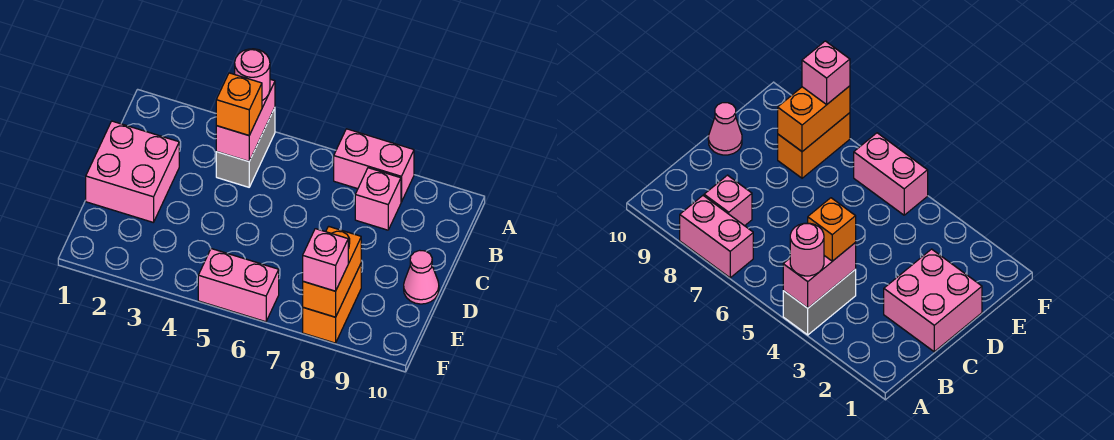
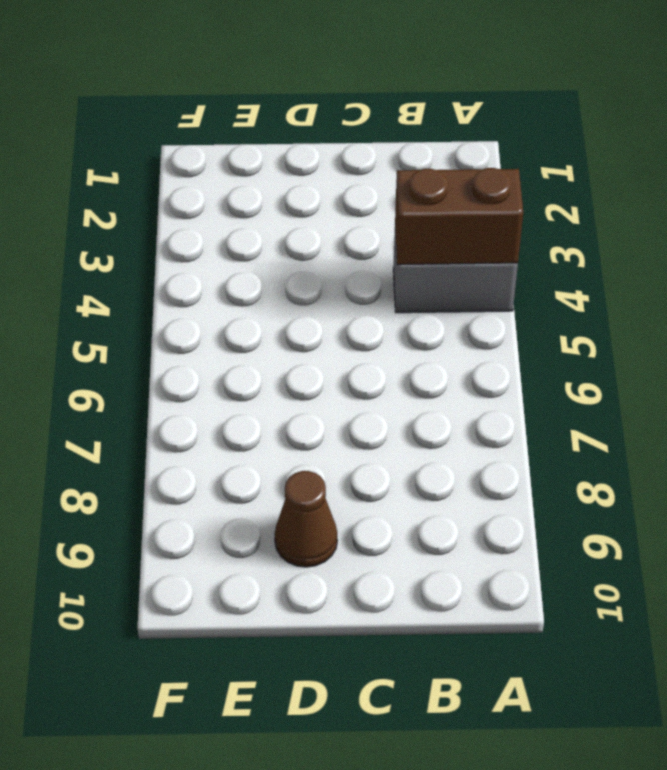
brown brick A4:B4 level 2 -> pink brick A4:B4 level 2
brown cone D9 level 1 -> none
none -> pink brick A7:A8 level 1
none -> pink brick B8 level 1
none -> pink brick C1:D2 level 1

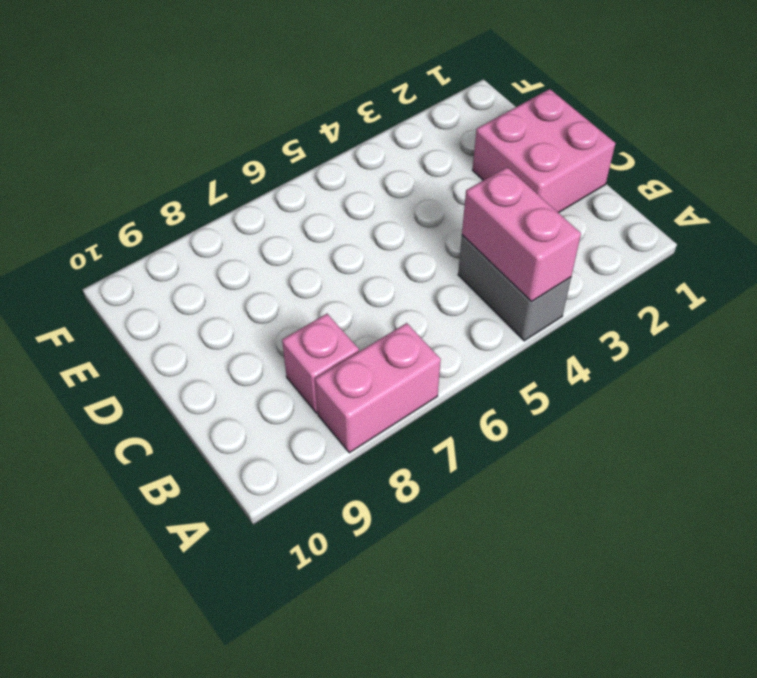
none -> pink cone D10 level 1
none -> orange brick E8:F8 level 1
none -> pink brick F5:F6 level 1

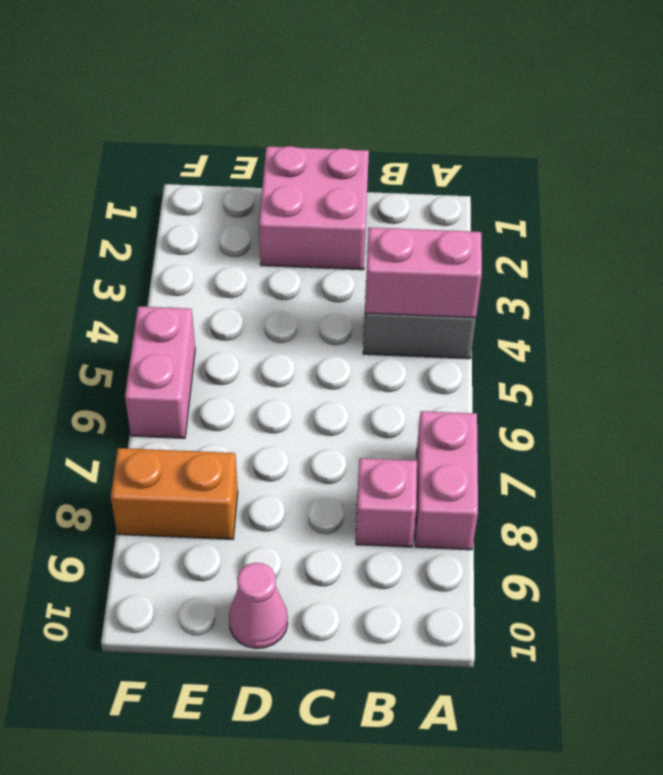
none -> orange brick E8:F8 level 2
none -> pink round brick A4 level 3
none -> orange brick B4 level 3

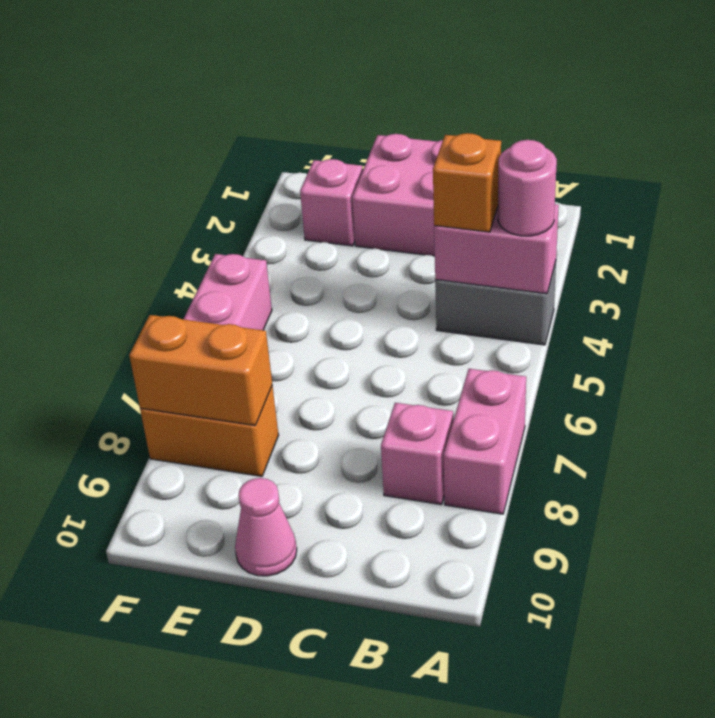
pink brick E2 level 1 -> pink brick F8 level 3

